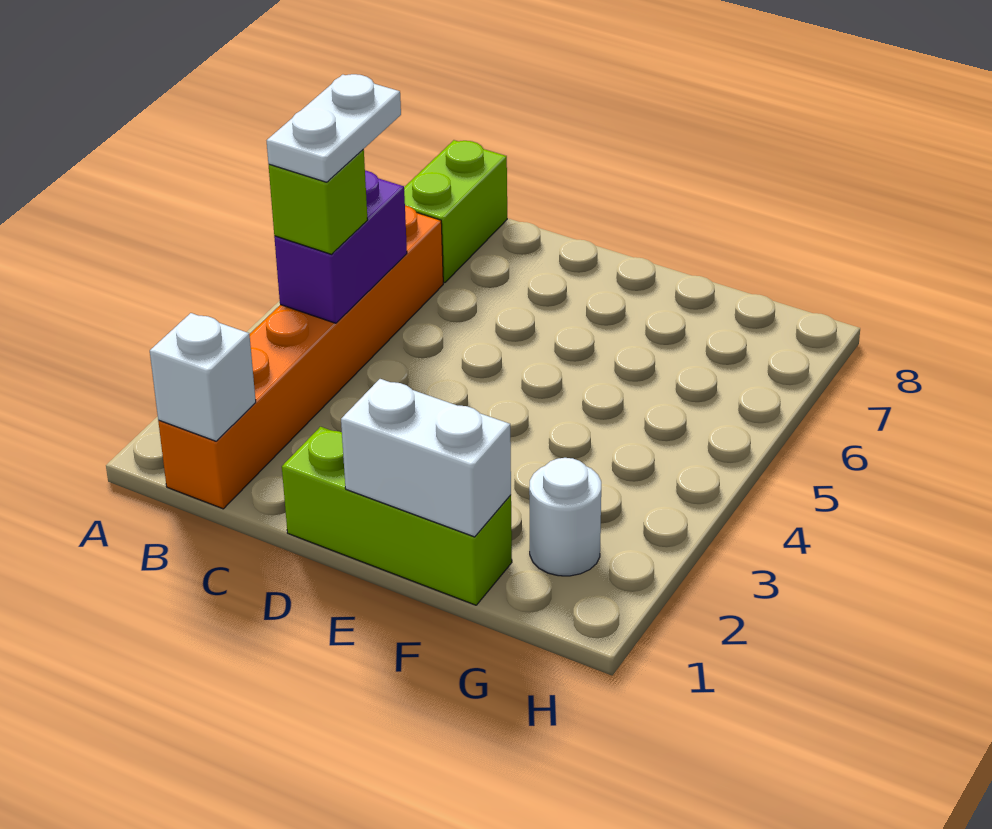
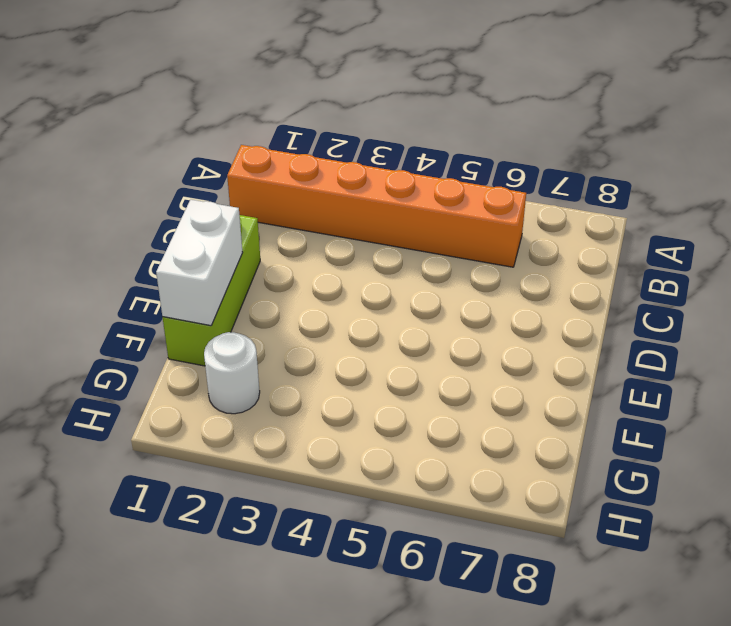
none -> lime brick B7:B8 level 1
none -> white brick B1 level 2

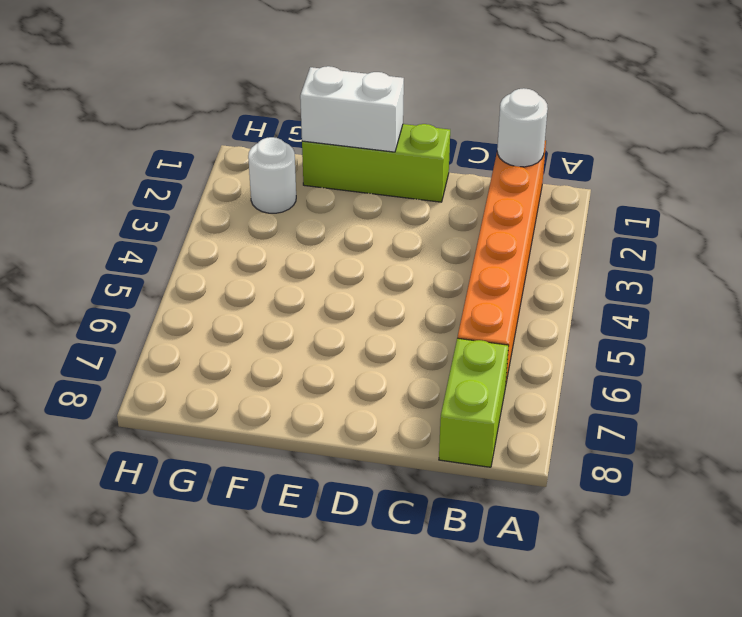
white round brick B1 level 2 -> white brick B1 level 2
none -> purple brick B4:B5 level 2
none -> lime brick B4 level 3

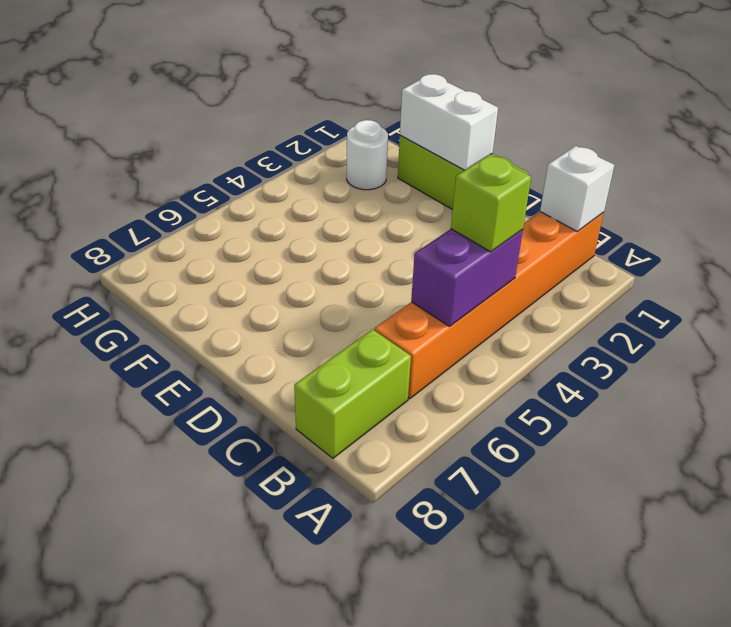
none -> white plate B4:B5 level 4

